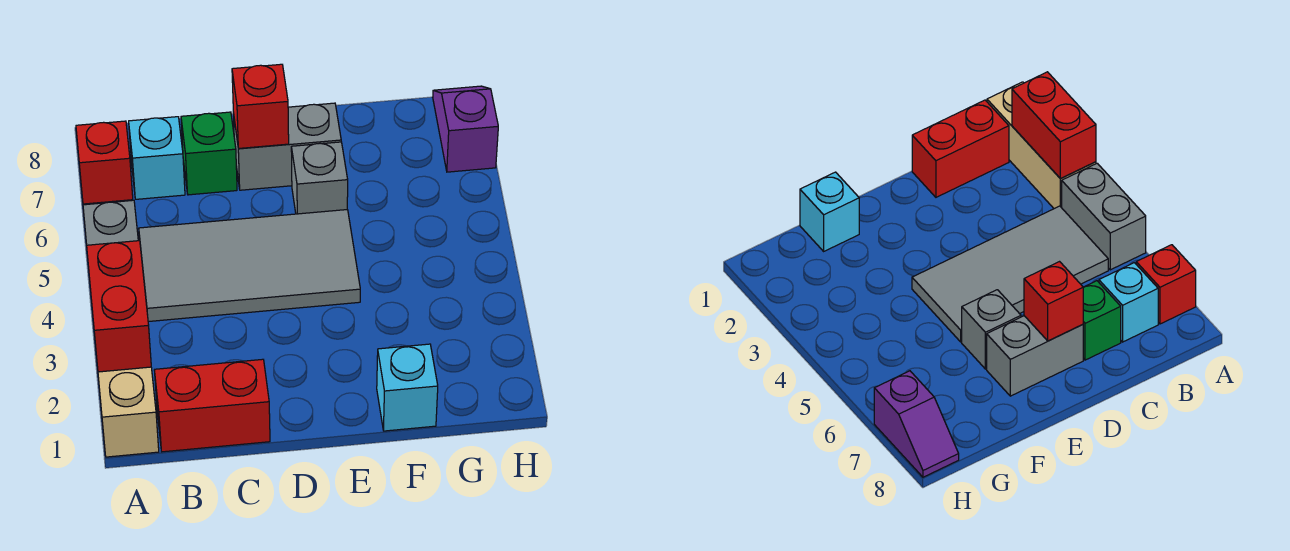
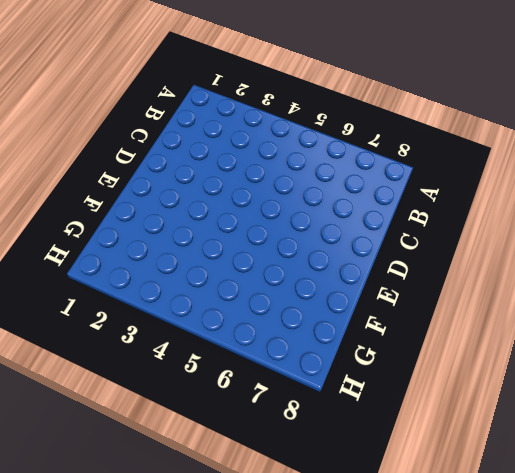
none -> tan brick A1:A3 level 1
none -> grey brick A4:A5 level 1
none -> red brick A7 level 1

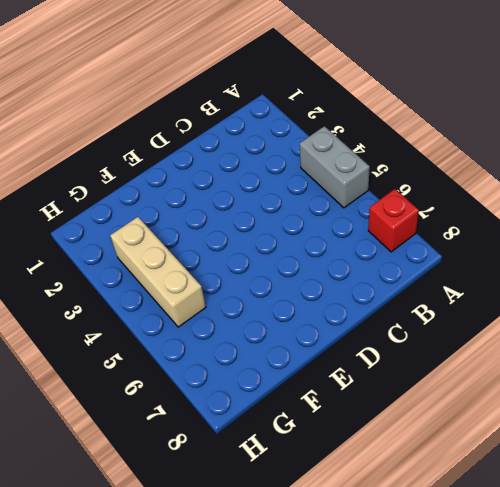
tan brick G3:G5 level 1 -> tan brick A1:A3 level 1
none -> red brick B1:C1 level 1
none -> grey tile B4:E5 level 1
none -> cyan brick B7 level 1

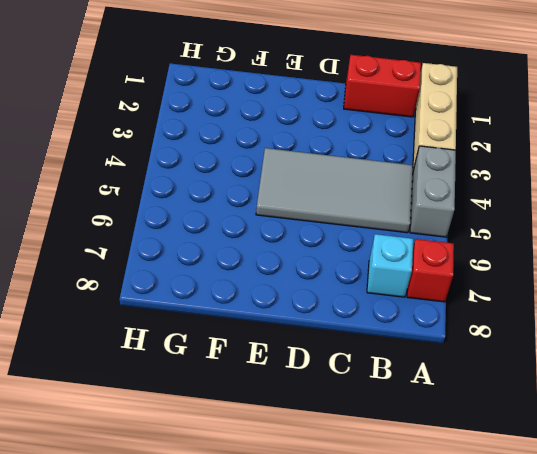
none -> green brick C7 level 1
none -> grey brick D7:E7 level 1
none -> grey brick E6 level 1

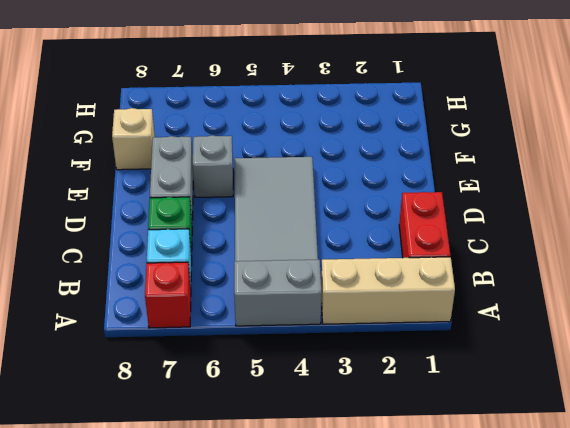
tan brick F8 level 1 -> none
none -> cyan brick F1 level 1
none -> purple slope H7:H8 level 1 top 7
none -> red brick A2:A3 level 2

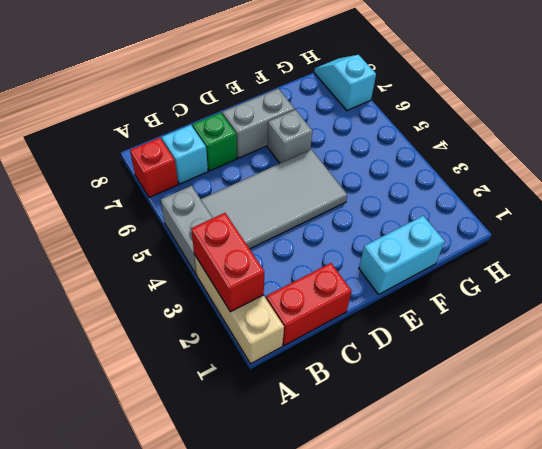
cyan brick E1:F1 level 1 -> cyan brick F1 level 1
cyan slope H7:H8 level 1 top 7 -> purple slope H7:H8 level 1 top 7
none -> red brick D7 level 2

